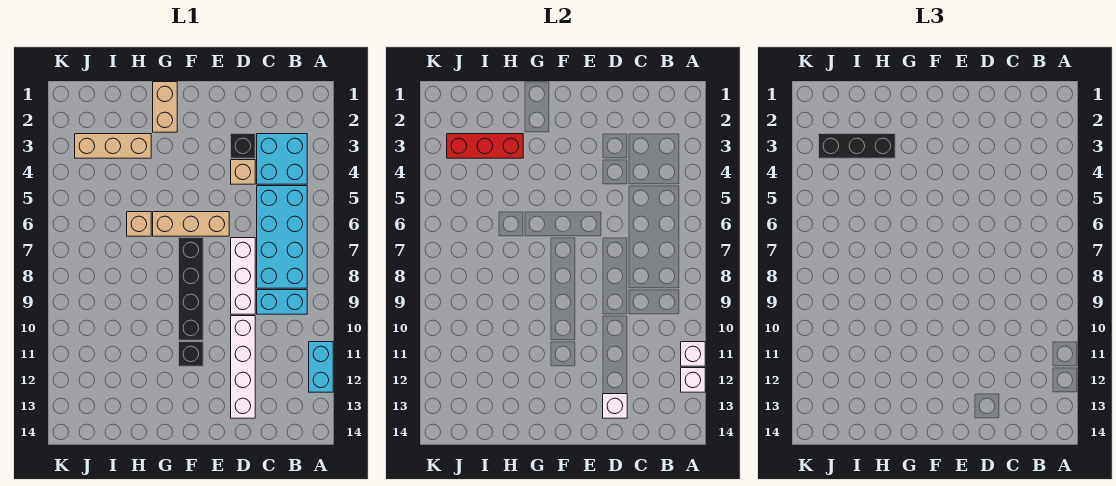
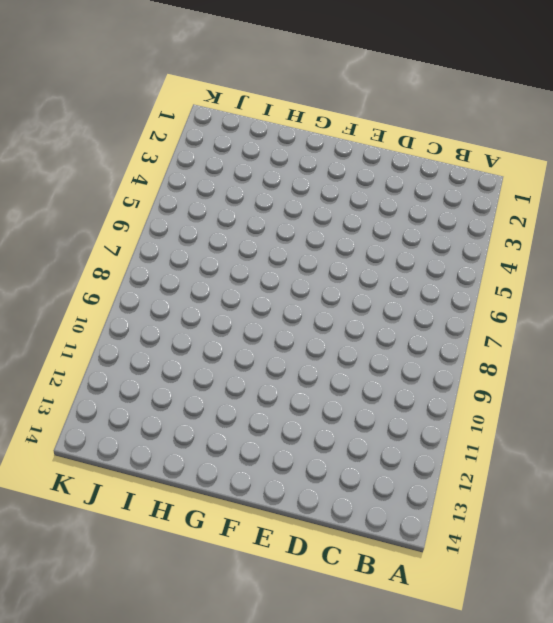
none -> cyan brick A11:A12 level 1
none -> cyan brick B3:C4 level 1
none -> cyan brick B5:C8 level 1

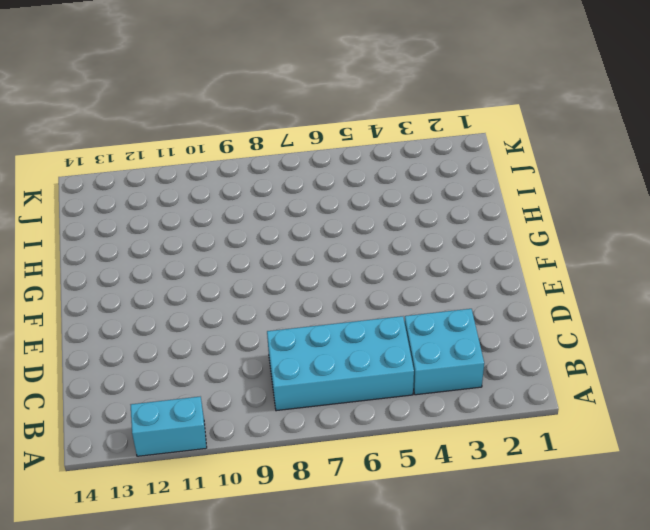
none -> cyan brick B9:C9 level 1
none -> black brick D3 level 1
none -> tan brick D4 level 1

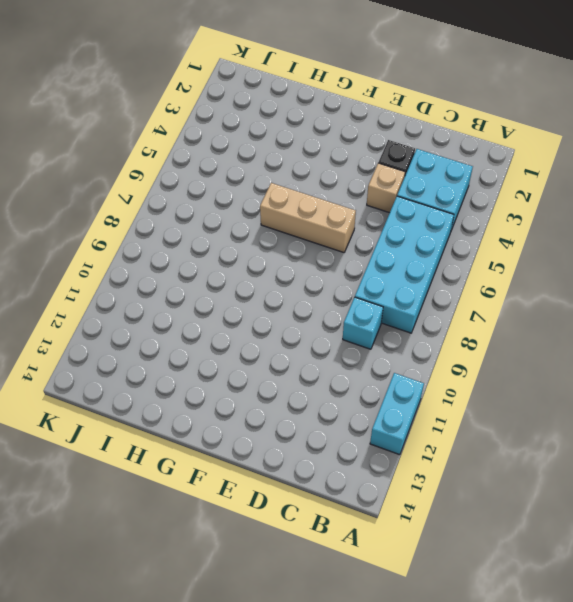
cyan brick C9 level 1 -> cyan brick B9:C9 level 1
none -> white brick D7:D9 level 1
none -> white brick D10:D13 level 1
none -> black brick F7:F10 level 1

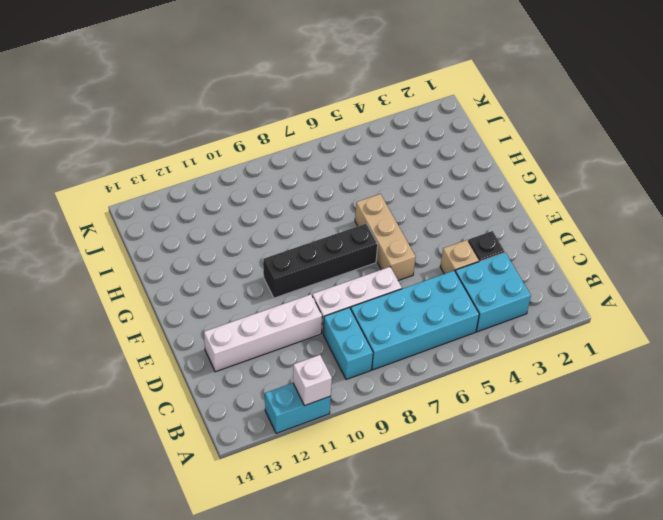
none -> black brick F11 level 1
none -> tan brick G1:G2 level 1
none -> tan brick H3:J3 level 1

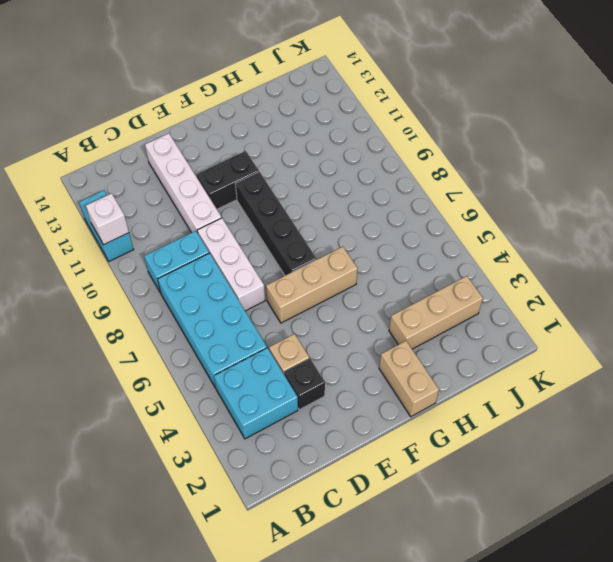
black brick E11:F11 level 1 -> black brick F11 level 1
none -> tan brick H6 level 1
none -> white brick A12 level 2
none -> white brick D13 level 2

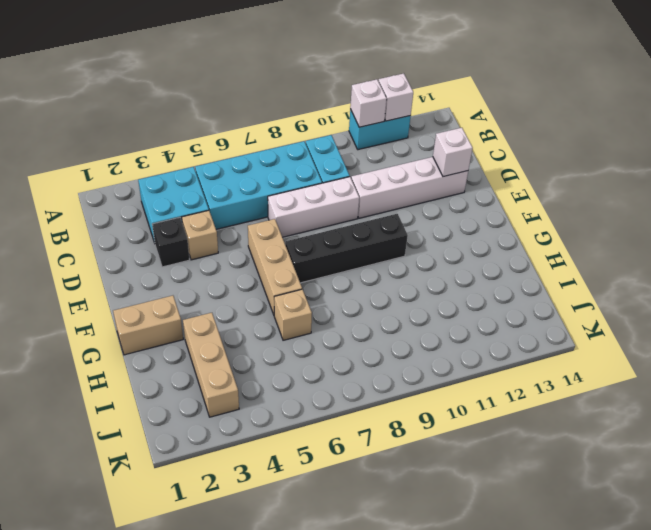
none -> black brick F11 level 1
none -> red brick H3:J3 level 2
none -> black brick H3:J3 level 3

